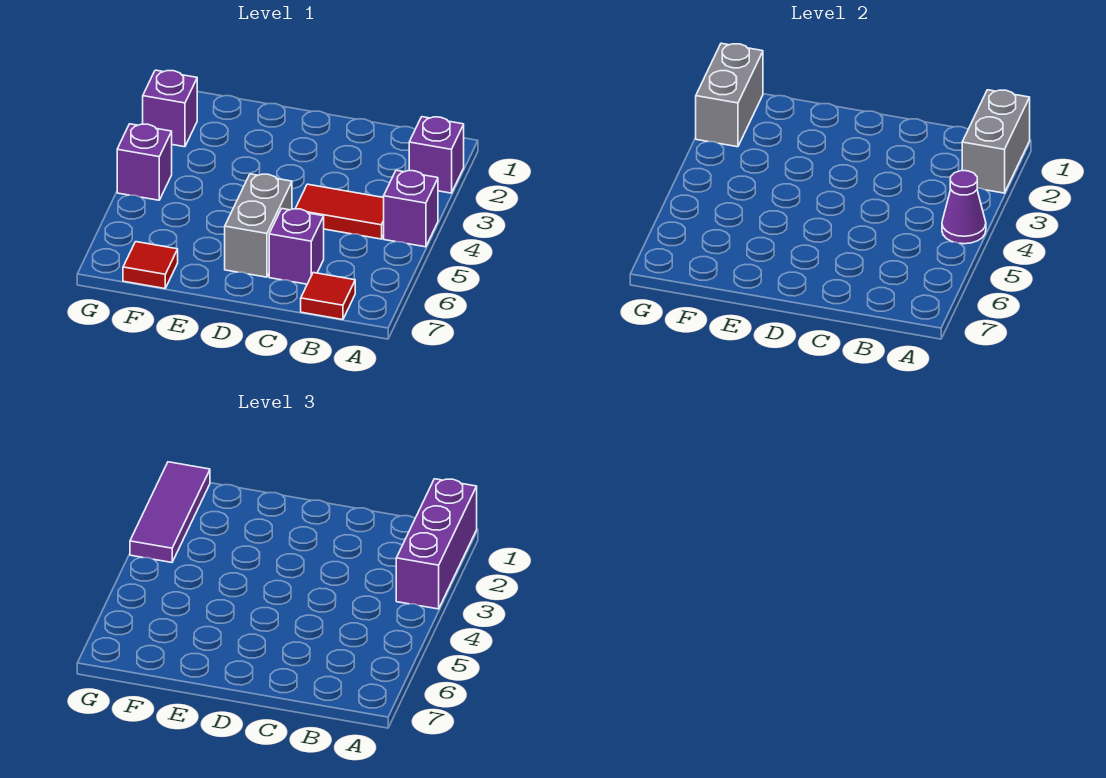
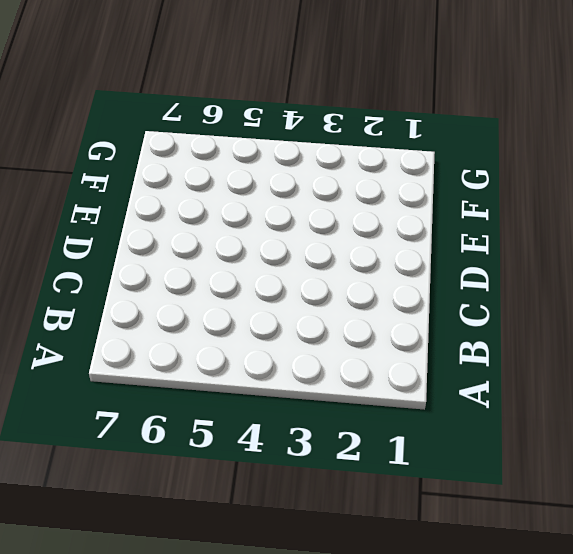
none -> purple brick A2 level 1
none -> purple brick A4 level 1
none -> red tile B4:C4 level 1

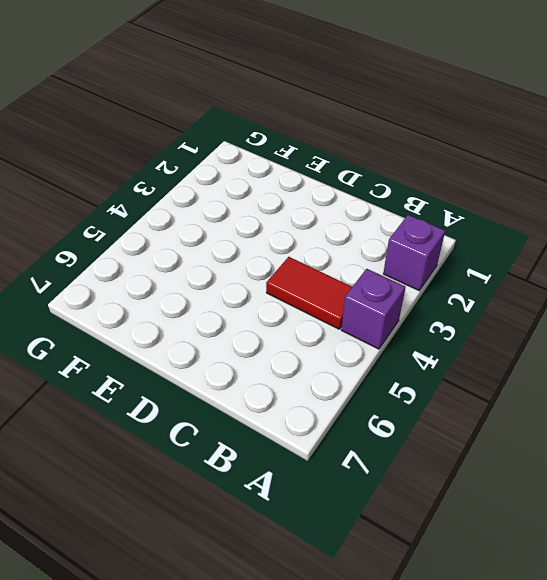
none -> red tile B7 level 1
none -> purple brick C6 level 1
none -> grey brick D5:D6 level 1

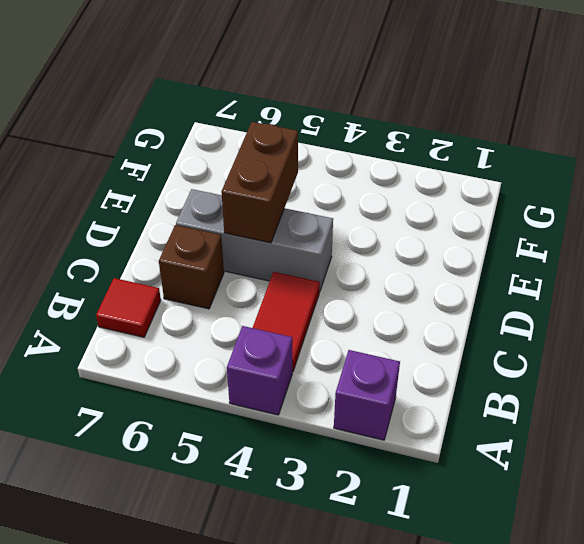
brown brick C6 level 1 -> purple brick C6 level 1
grey brick D4:D6 level 1 -> grey brick D5:D6 level 1
brown brick D5:E5 level 2 -> none
none -> red tile F7 level 1
none -> purple brick G2 level 1
none -> purple brick G4 level 1

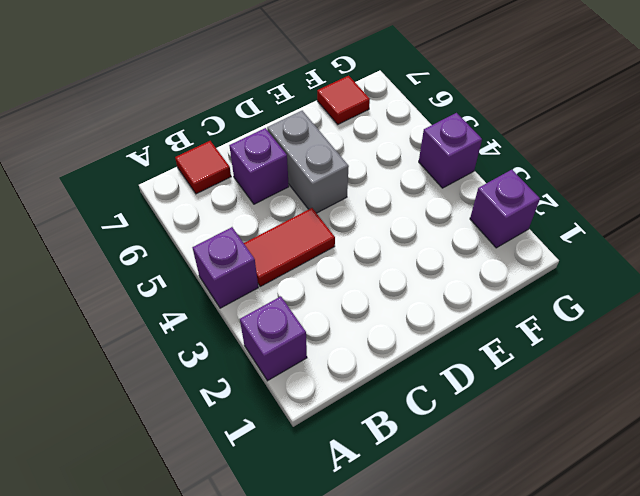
none -> grey brick A1:A2 level 2
none -> purple cone A4 level 2
none -> grey brick G1:G2 level 2

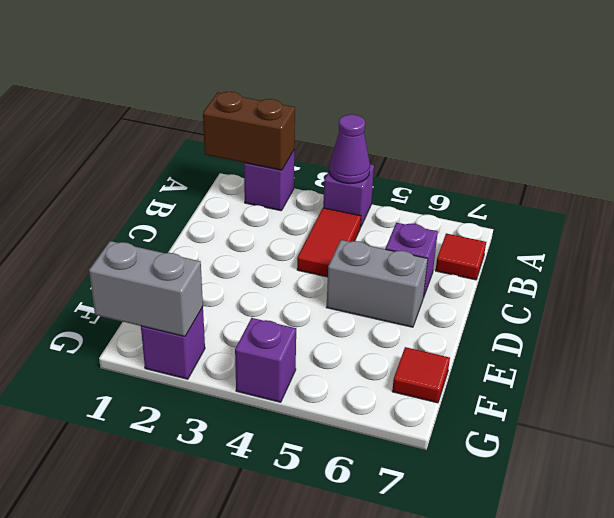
brown brick A1:A2 level 2 -> grey brick A1:A2 level 2
none -> purple brick A1:A3 level 3
none -> purple tile G1:G3 level 3

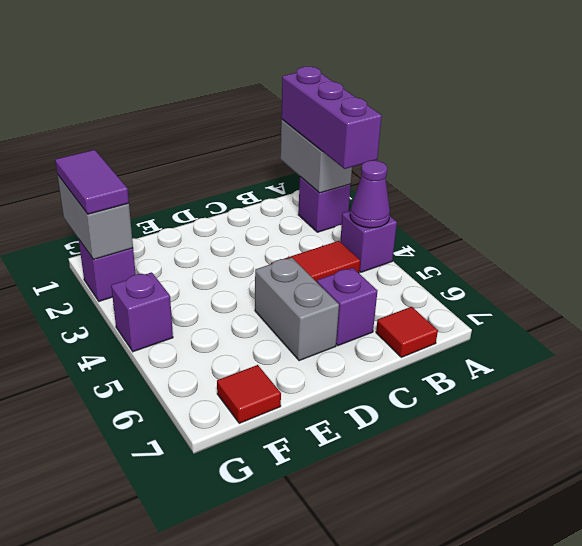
purple tile G1:G2 level 3 -> purple tile G1:G3 level 3

